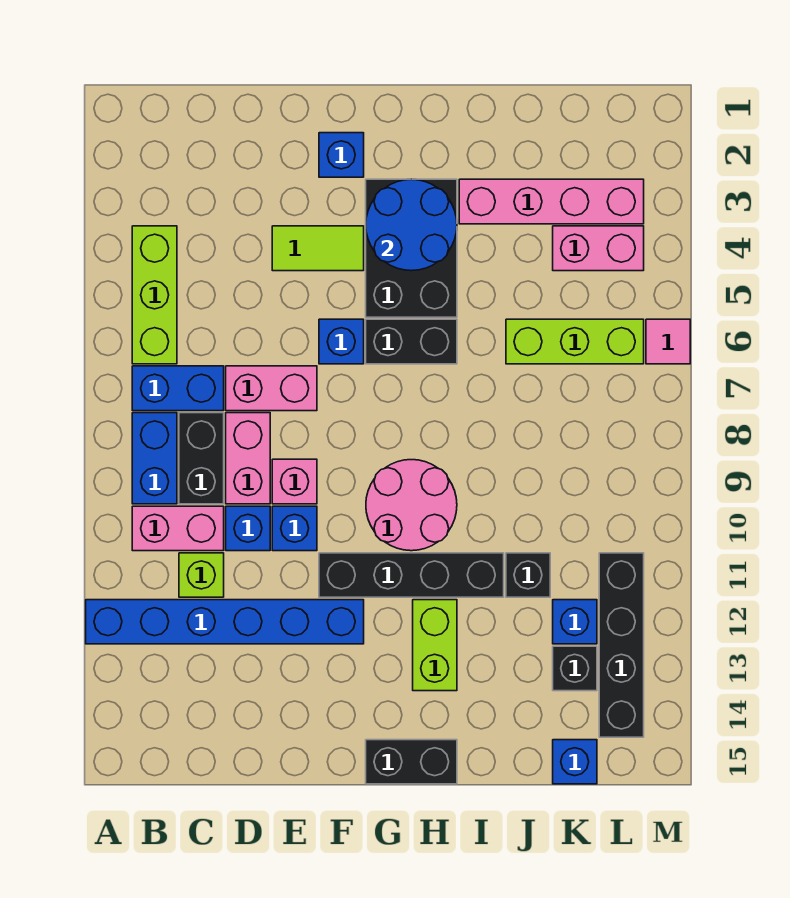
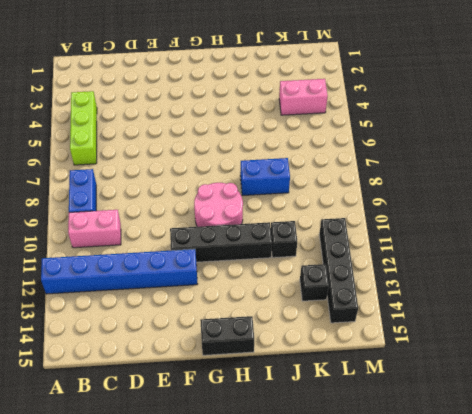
blue brick I8:J8 level 1 -> blue brick B7:C7 level 1
none -> black brick C8:C9 level 1
none -> lime brick C11 level 1
none -> pink brick D7:E7 level 1
none -> pink brick D8:D9 level 1

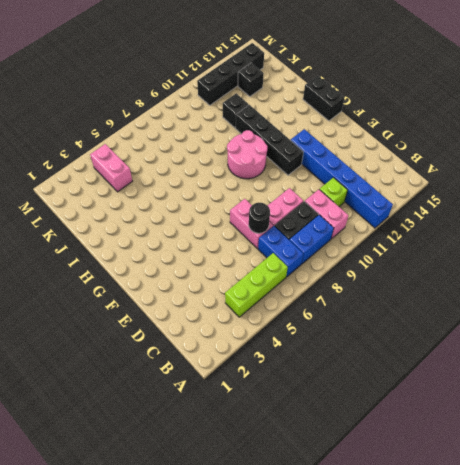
black round brick D7 level 2 -> none
none -> blue brick D10 level 1
none -> lime tile E4:F4 level 1
none -> pink brick E9 level 1
none -> blue brick E10 level 1

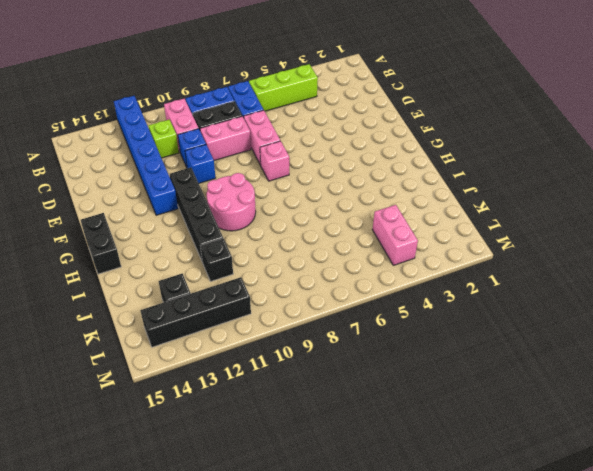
pink brick F7 level 1 -> pink brick E9 level 1
none -> lime tile E4:F4 level 1
none -> blue brick F2 level 1
none -> blue brick F6 level 1
none -> black brick G3:H5 level 1

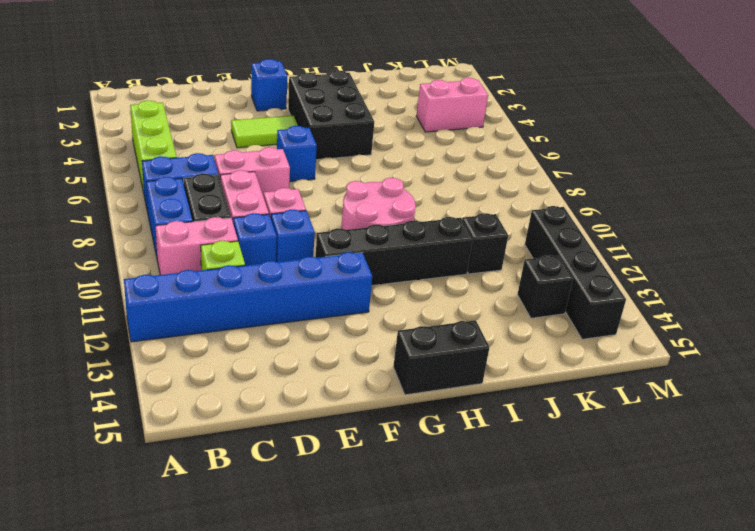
none -> black brick G6:H6 level 1
none -> lime brick H12:H13 level 1
none -> pink brick I3:L3 level 1
none -> lime brick J6:L6 level 1

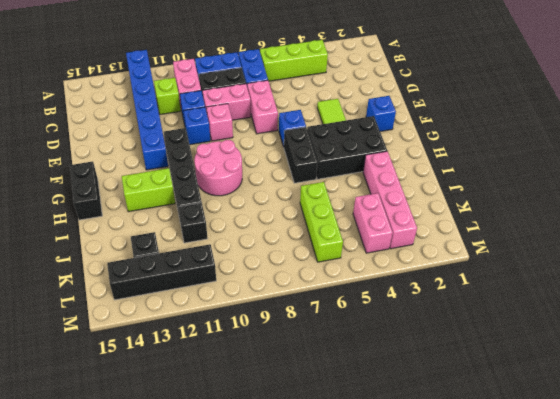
none -> blue brick K12 level 1
none -> blue brick K15 level 1
none -> pink tile M6 level 1
none -> blue round brick G3:H4 level 2

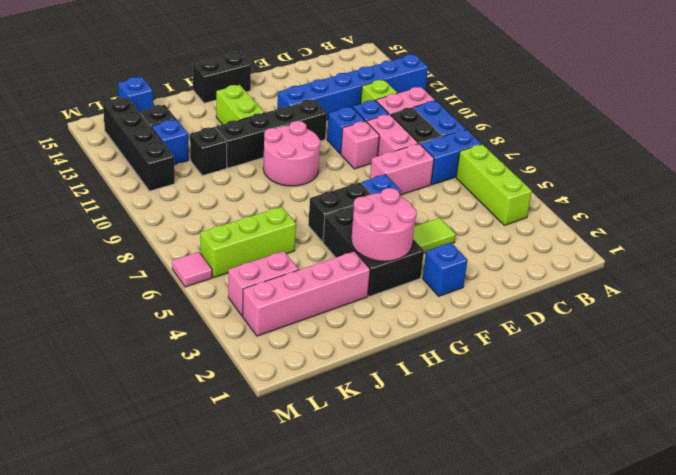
pink round brick G3:H4 level 2 -> blue round brick G3:H4 level 2

